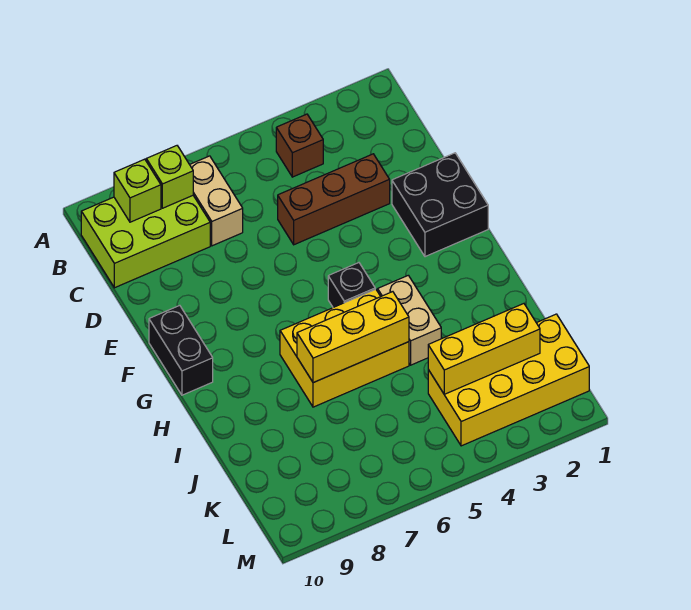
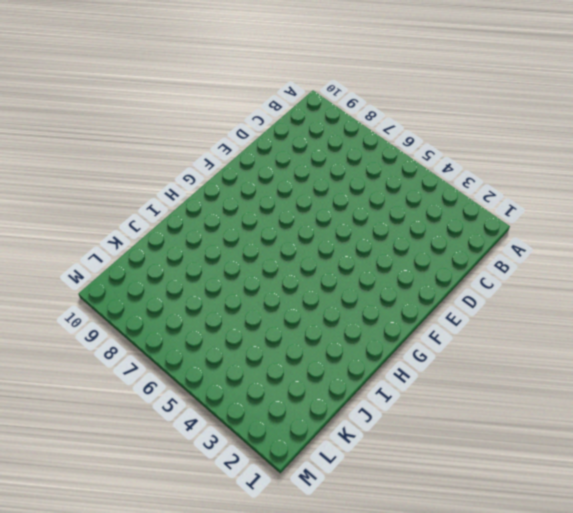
none -> brown brick B4 level 1
none -> tan brick B7:C7 level 1
none -> lime brick B8:C10 level 1

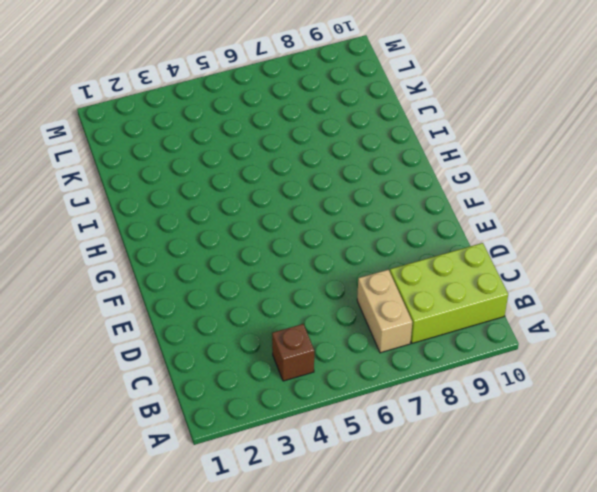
none -> brown brick D3:D5 level 1
none -> black brick E1:F2 level 1
none -> black brick F10:G10 level 1

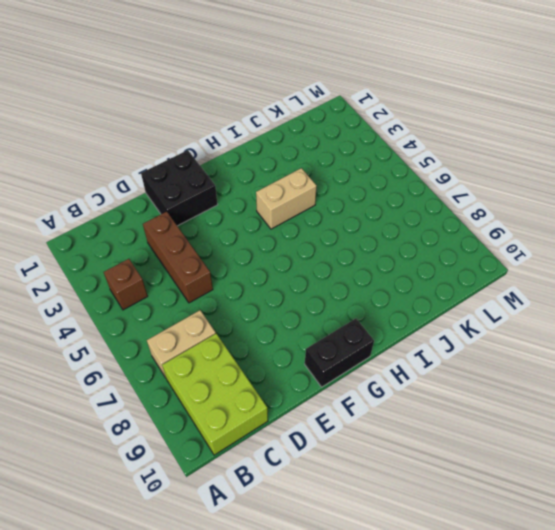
none -> black brick G5 level 1
none -> yellow brick H5:I7 level 1
none -> yellow brick K1:L4 level 1

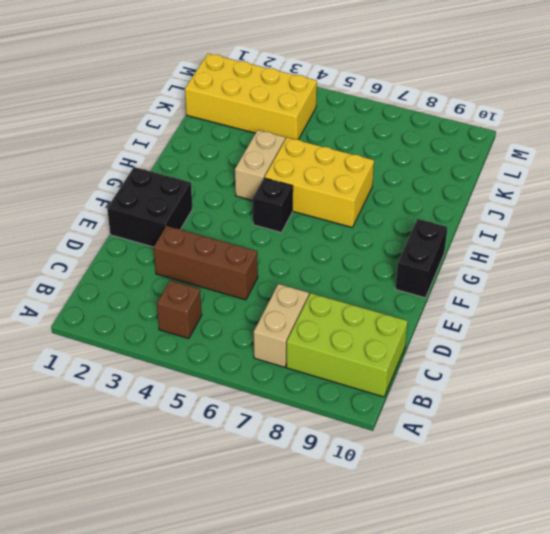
none -> lime brick B8 level 2
none -> lime brick B9 level 2
none -> yellow brick I5:I7 level 2

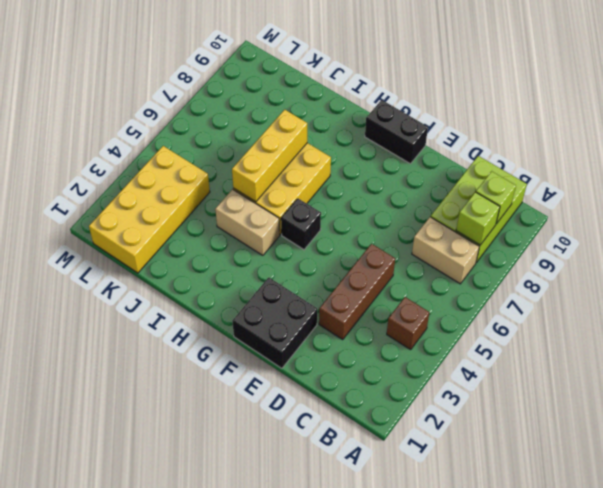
none -> yellow brick K2:K4 level 2

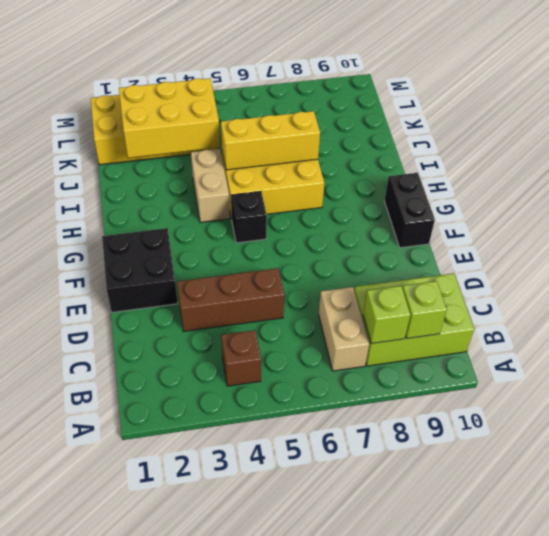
yellow brick J2:K4 level 2 -> yellow brick K2:K4 level 2

